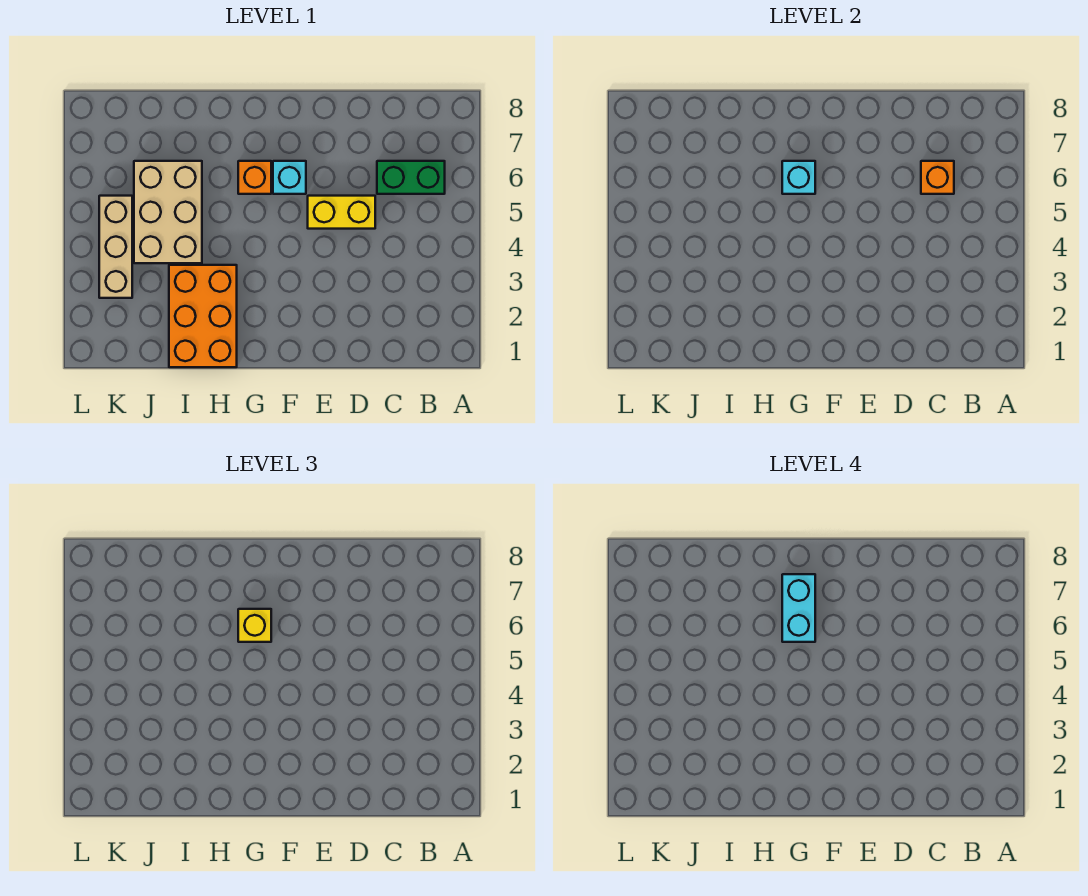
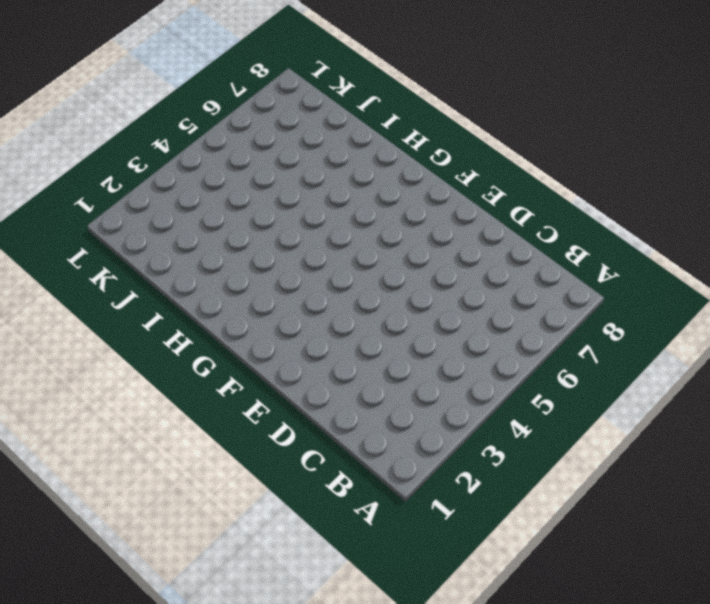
none -> green brick B6:C6 level 1
none -> yellow brick D5:E5 level 1

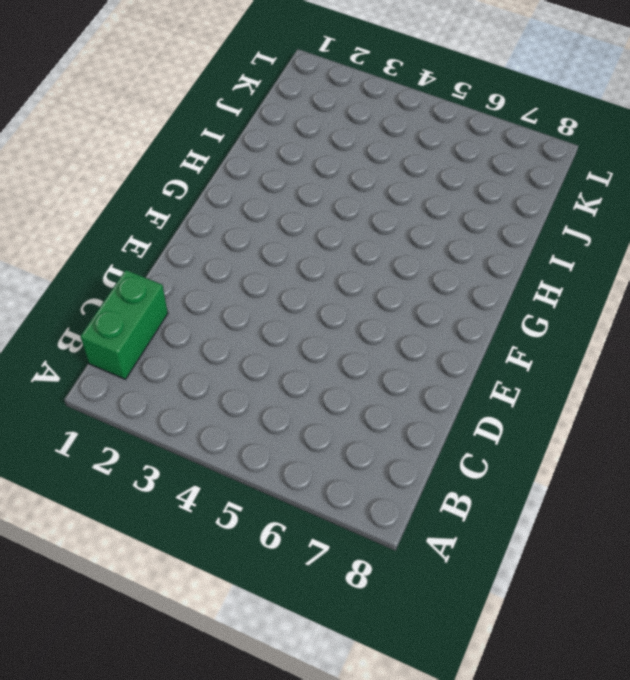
green brick B1:C1 level 1 -> green brick B6:C6 level 1
none -> yellow brick D5:E5 level 1
none -> cyan brick F6 level 1

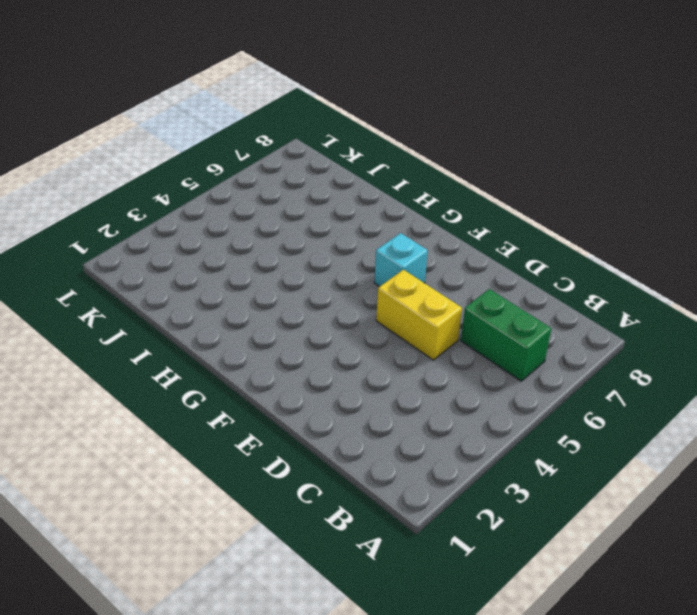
none -> orange brick G6 level 1
none -> orange brick H1:I3 level 1

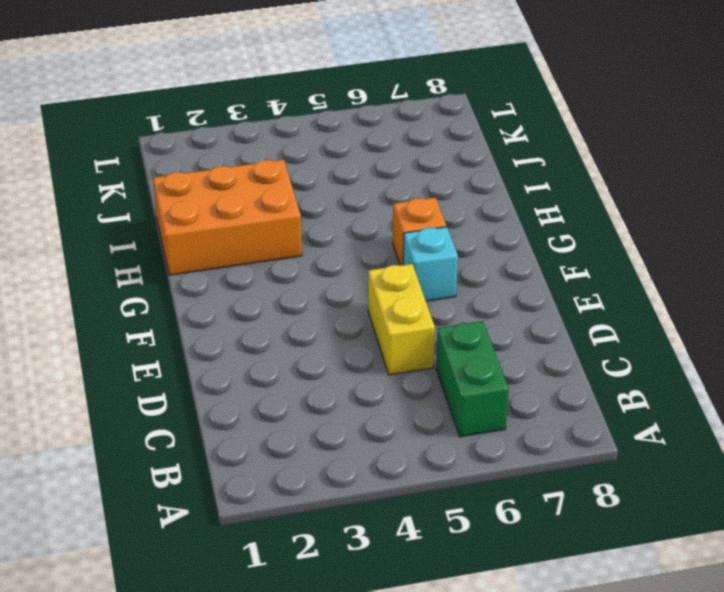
none -> tan brick I4:J6 level 1
none -> tan brick K3:K5 level 1

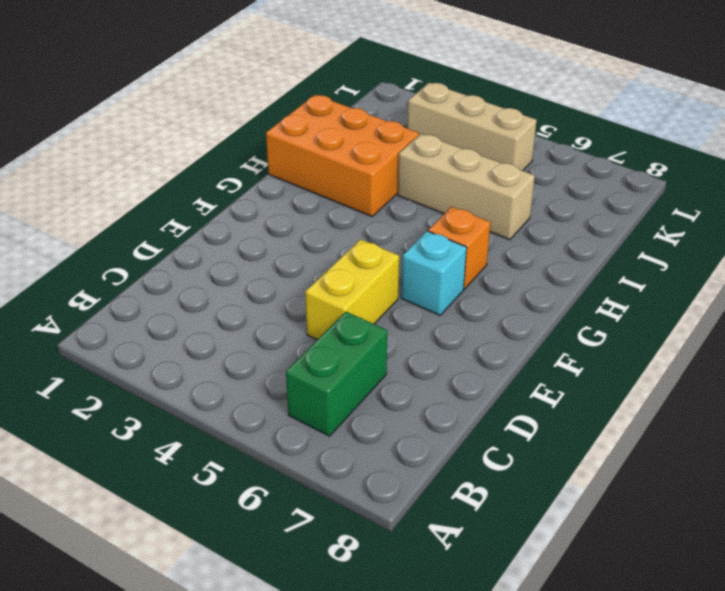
tan brick I4:I6 level 1 -> tan brick I4:J6 level 1
none -> orange brick C6 level 2
none -> cyan brick G6 level 2

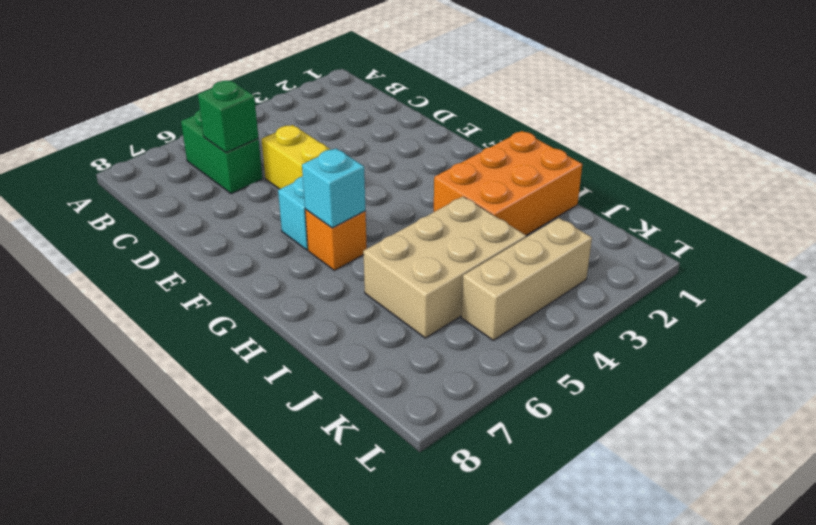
green brick C6 level 2 -> orange brick C6 level 2
none -> yellow brick G6 level 3
none -> cyan brick G6:G7 level 4

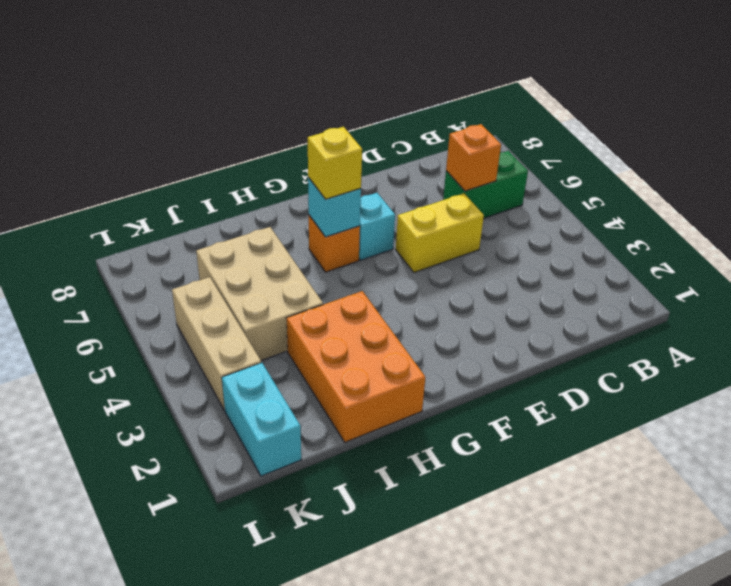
cyan brick K1:K2 level 1 -> cyan brick G6:G7 level 4

